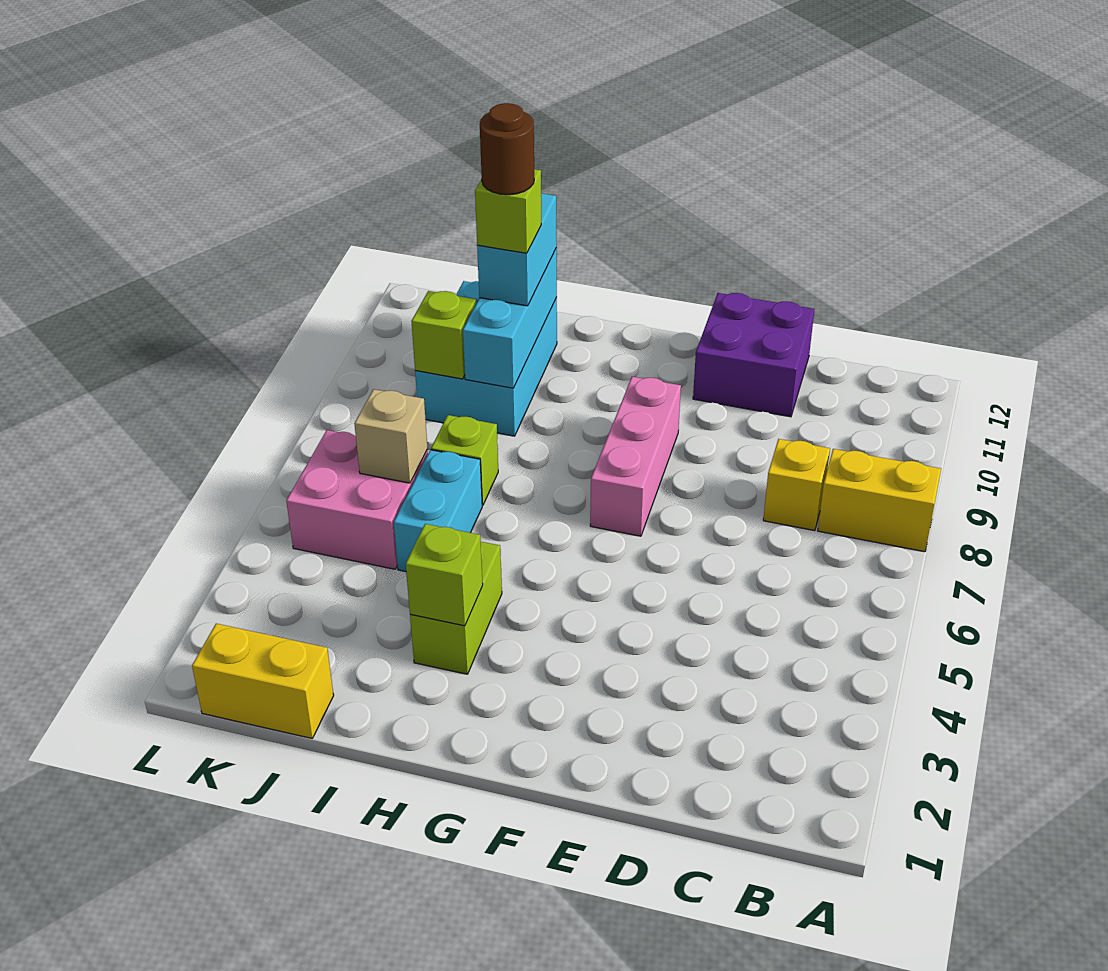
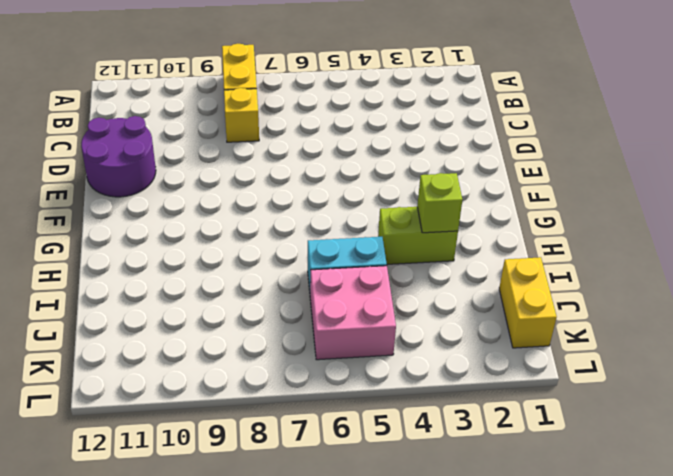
purple round brick D11:E12 level 1 -> purple brick D11:E12 level 1
none -> pink brick F7:F9 level 1
none -> lime brick I7 level 1
none -> cyan brick I9:J11 level 1

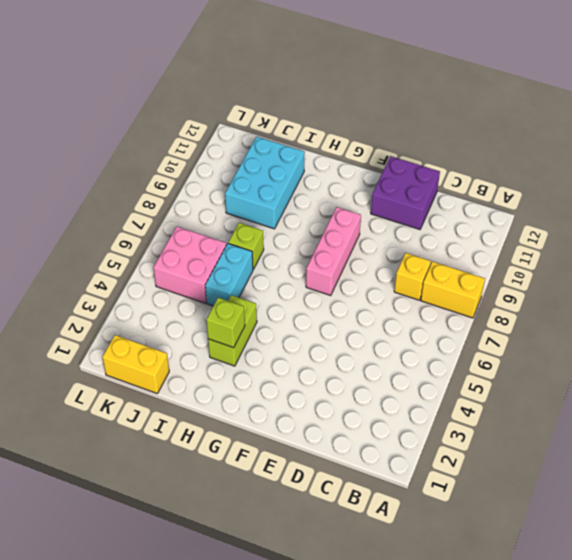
none -> cyan brick I9:I11 level 2
none -> tan brick J6 level 2
none -> lime brick J9 level 2

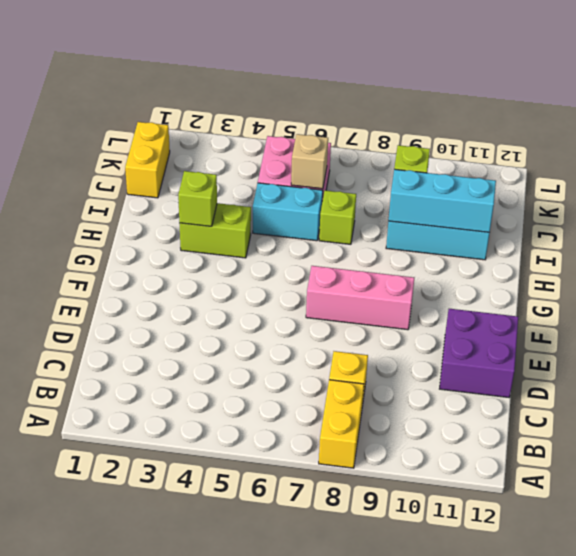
none -> cyan brick I10:I11 level 3
none -> lime brick I10 level 4
none -> brown round brick I10 level 5

